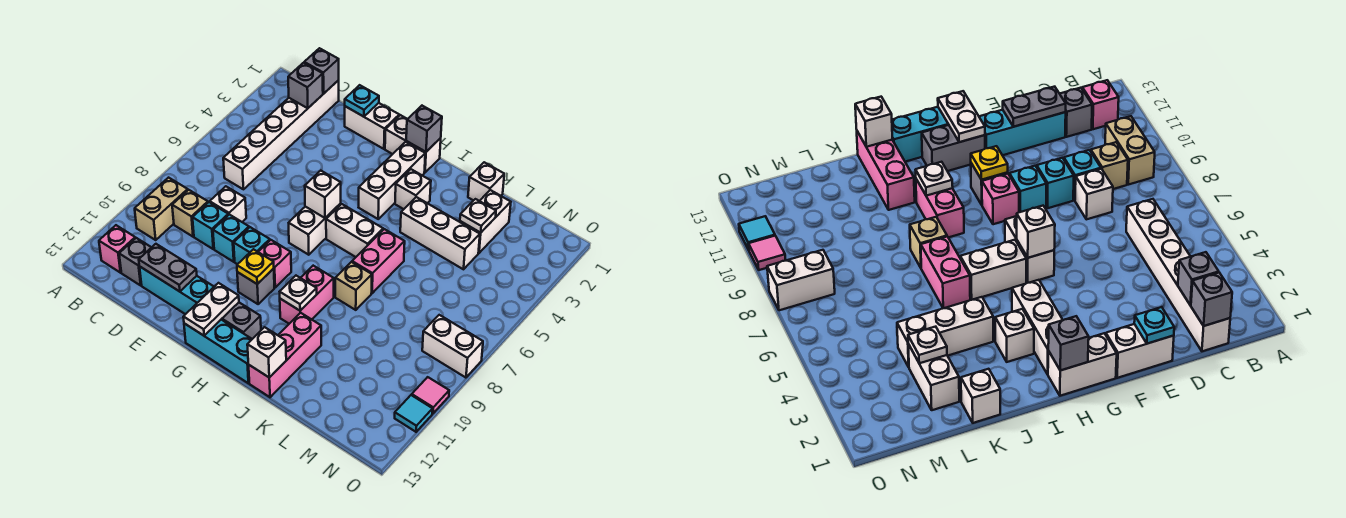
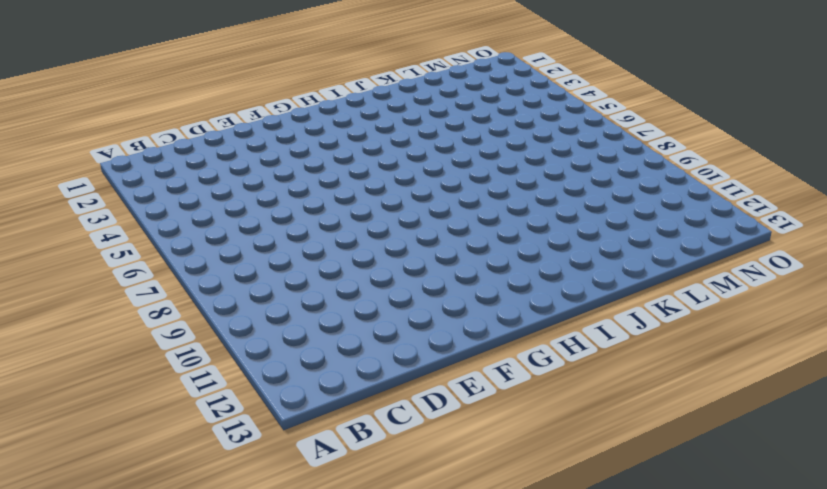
none -> tan brick B9:B10 level 1
none -> pink brick B12 level 1
none -> white brick C1:C6 level 1
none -> tan brick C9 level 1

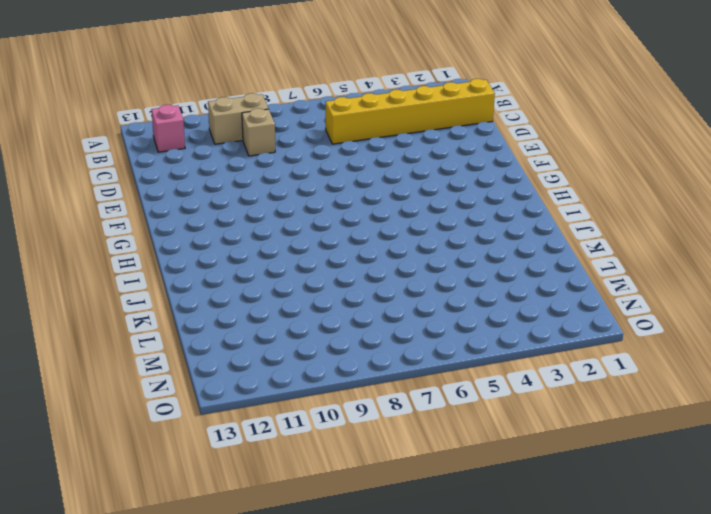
yellow brick C1:C6 level 1 -> white brick C1:C6 level 1
none -> grey brick C12 level 1
none -> white brick D8 level 1
none -> cyan brick D9 level 1
none -> cyan brick D12:F12 level 1

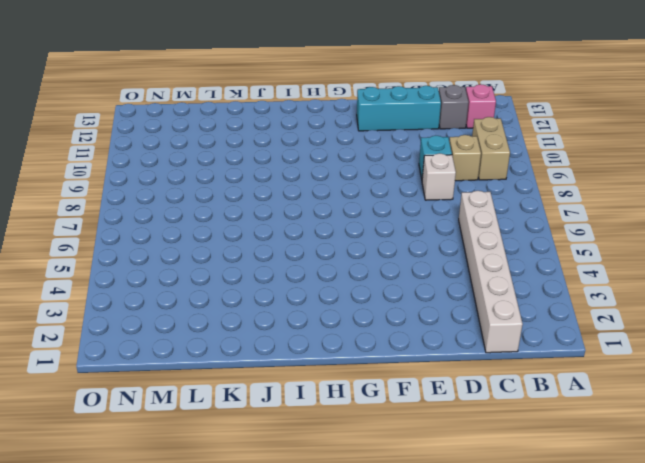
none -> white brick E1:F1 level 1
none -> cyan brick E9 level 1
none -> cyan brick F9 level 1
none -> white brick G1:H1 level 1

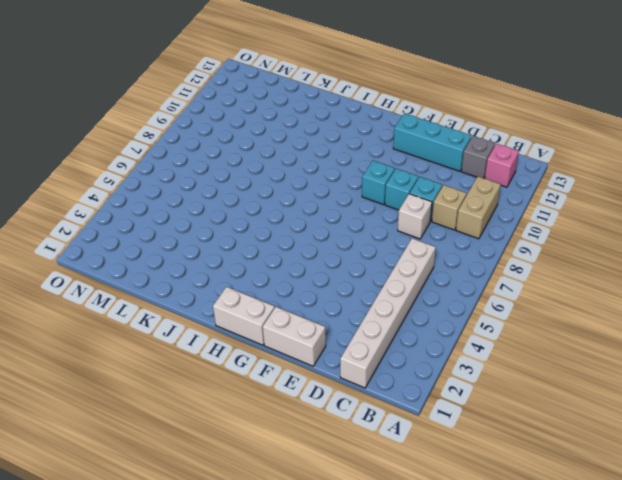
none -> white brick G6:G7 level 1
none -> pink brick G9 level 1
none -> grey brick G10 level 1
none -> grey brick G12:H12 level 1

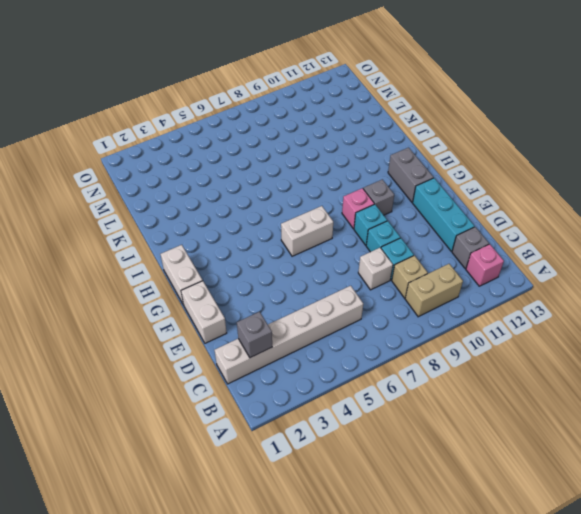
none -> cyan brick G13:I13 level 1
none -> white brick H2:H4 level 1
none -> white brick H6:I6 level 1
none -> white brick I3 level 1

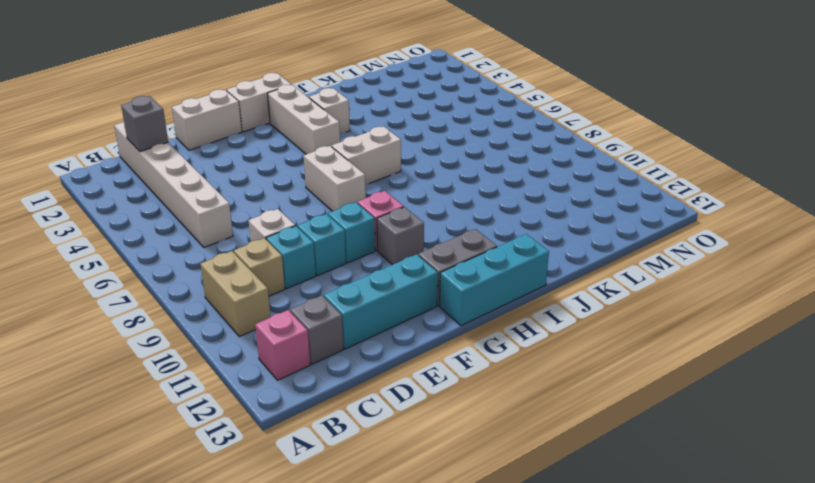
none -> pink brick I9:I10 level 1
none -> white brick J4:L4 level 1
none -> pink brick J6:J7 level 1
none -> tan brick J8 level 1

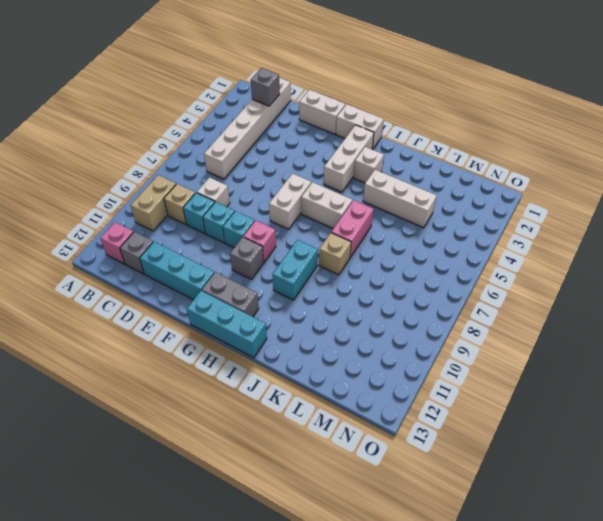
cyan brick I9:I10 level 1 -> pink brick I9:I10 level 1
none -> pink brick J11:J13 level 1
none -> white brick K1 level 1
none -> white brick L2:L3 level 1
none -> white brick N8:O8 level 1

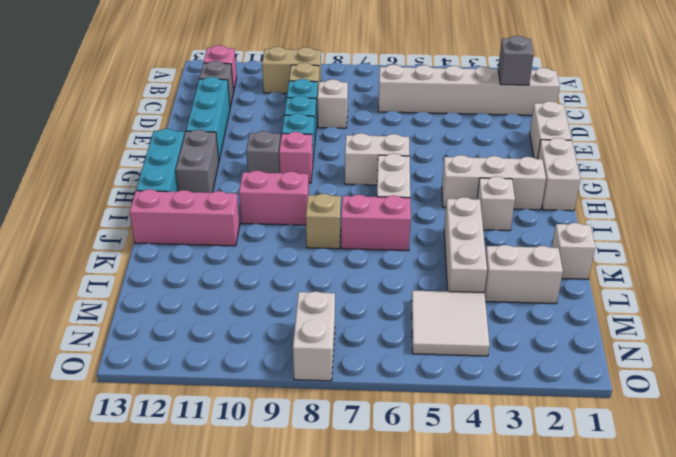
white tile M4:N5 level 1 -> none
none -> pink tile O10 level 1
none -> cyan tile O11 level 1
none -> grey brick C1 level 2
none -> grey plate D12:E12 level 2

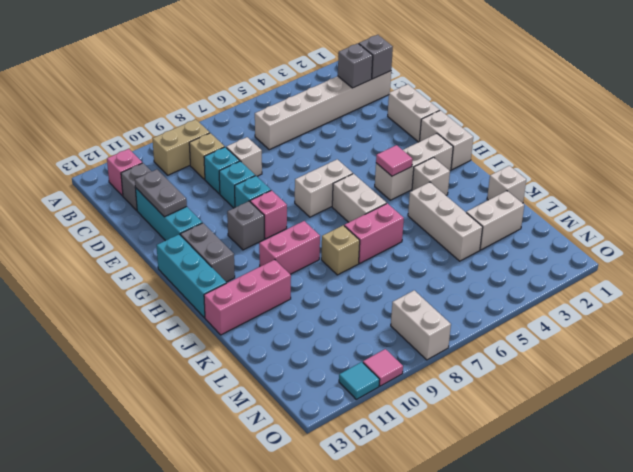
pink tile H4 level 2 -> none
none -> cyan plate E1 level 2
none -> white brick G6 level 2
none -> yellow plate G10 level 2
none -> white plate G12:G13 level 2

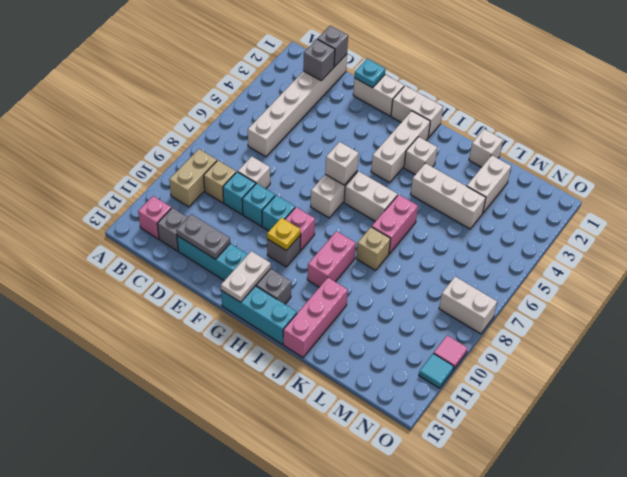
none -> grey brick H1 level 2
none -> white plate I10 level 2
none -> white brick J13 level 2
none -> white plate L3 level 2

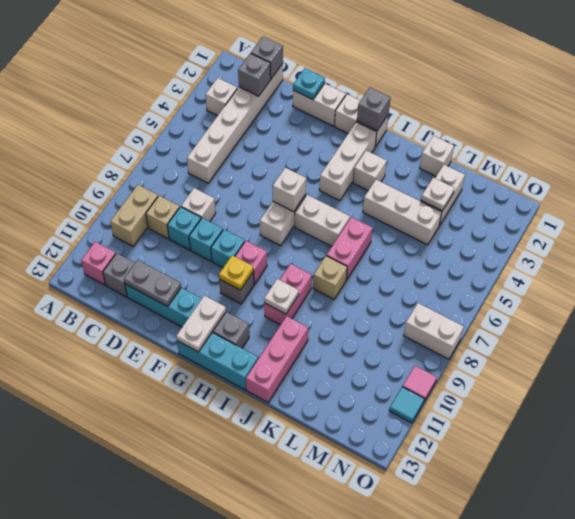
white brick B3 level 1 -> white brick J13 level 2

